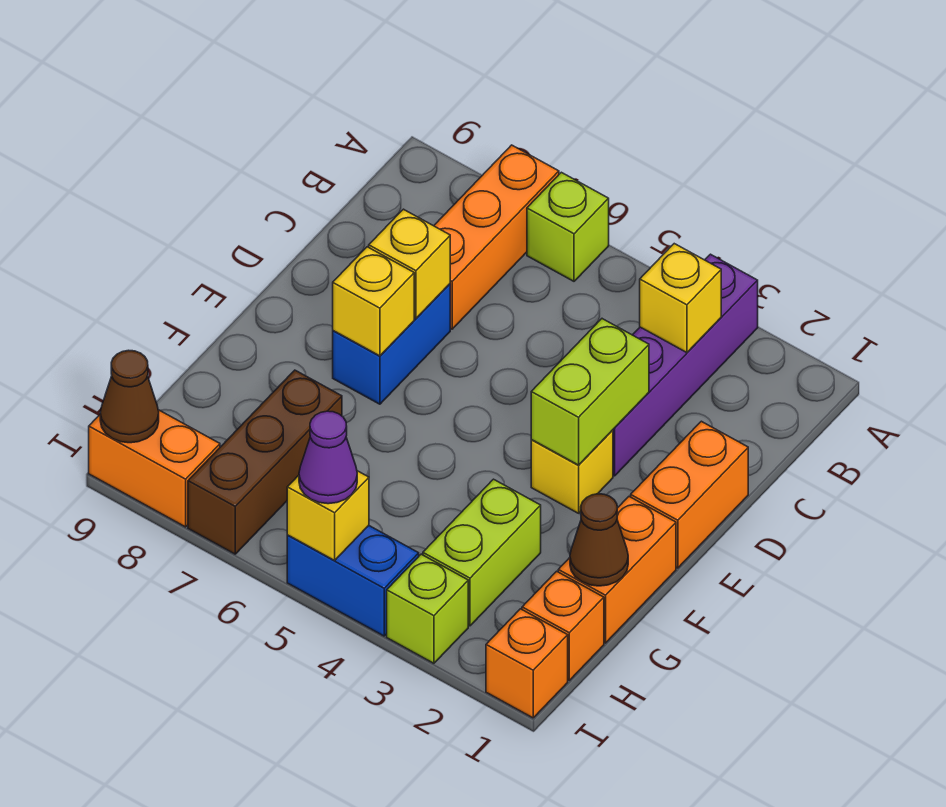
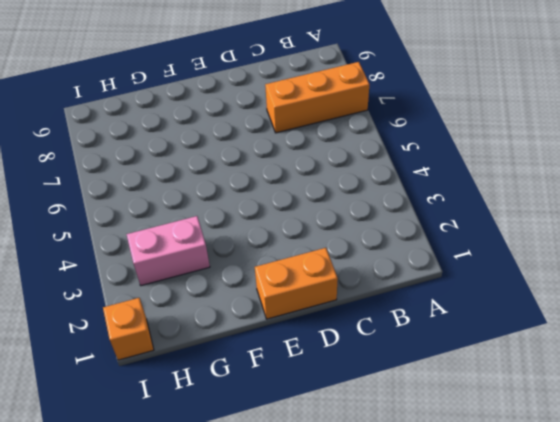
pink brick G3:H3 level 1 -> lime brick G3:H3 level 1
none -> purple brick A3:D3 level 1
none -> lime brick A6 level 1
none -> blue brick D7:E7 level 1

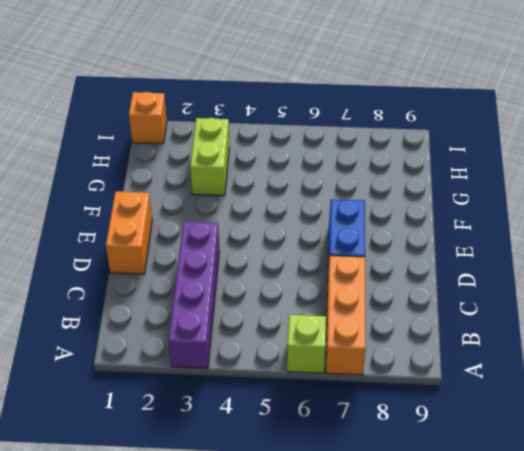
none -> yellow brick E3 level 1
none -> orange brick F1:G1 level 1
none -> brown brick G7:I7 level 1

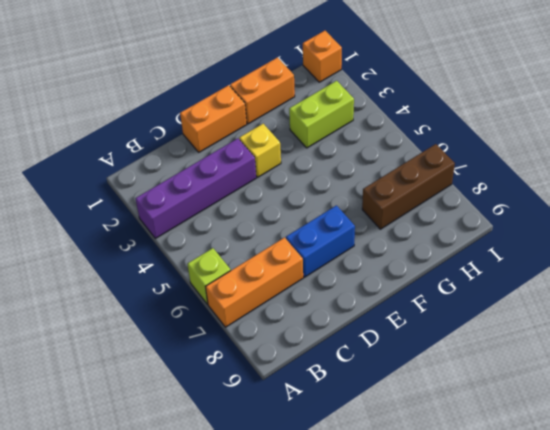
none -> orange brick H1 level 1
none -> lime brick I3 level 1
none -> blue brick I4:I5 level 1

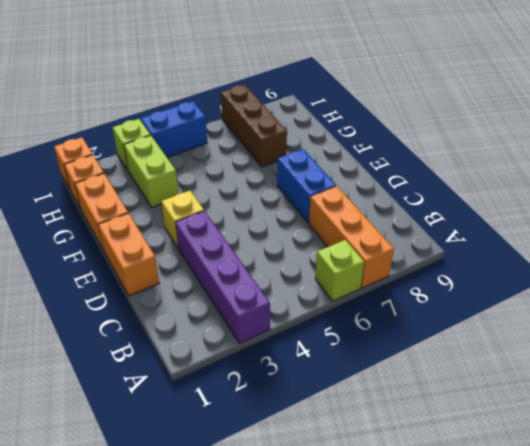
none -> orange brick I8:I9 level 1
none -> yellow brick B3 level 2
none -> lime brick D3:E3 level 2

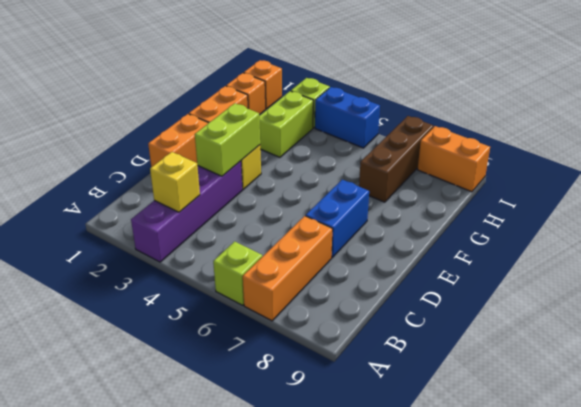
none -> yellow brick D7 level 2
none -> yellow brick E7 level 2
none -> brown cone G1 level 2

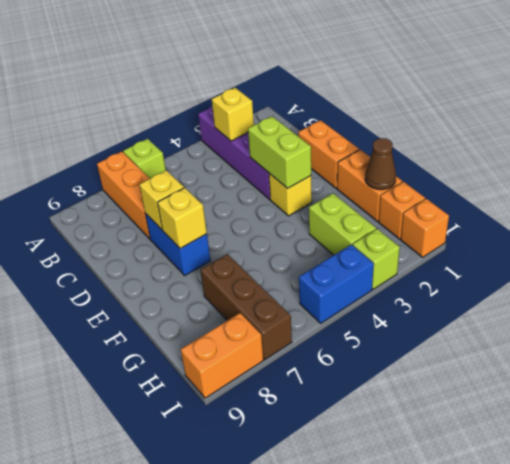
none -> yellow brick I5 level 2
none -> brown cone I9 level 2
none -> purple cone I5 level 3

